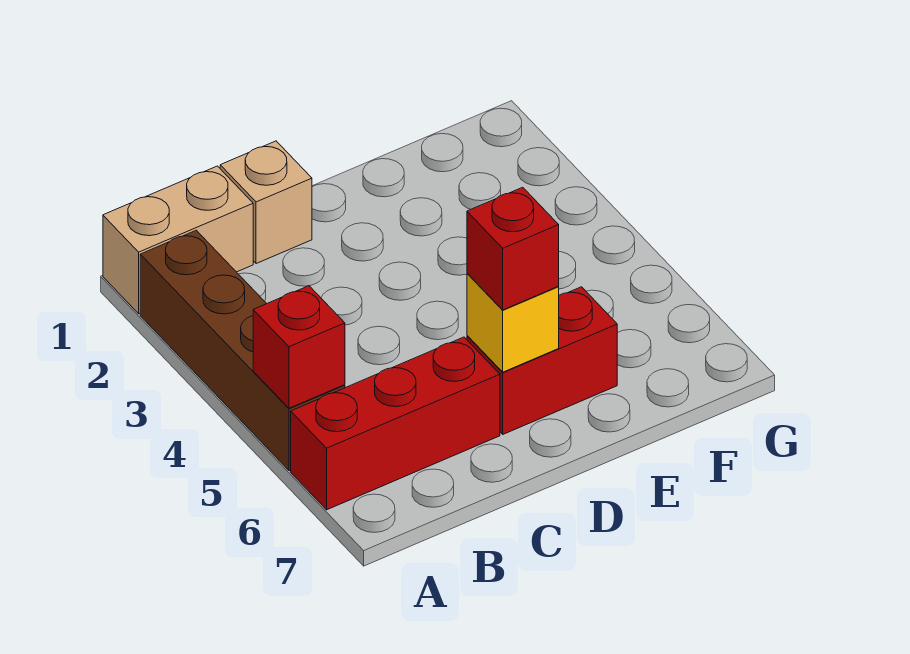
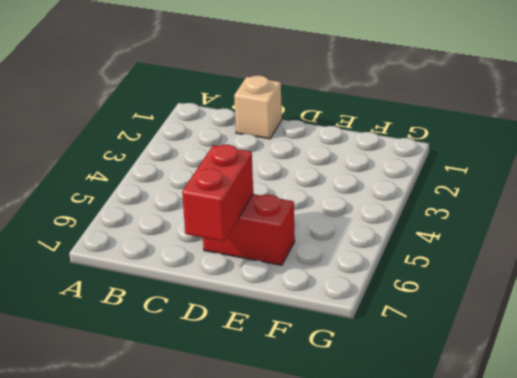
red brick D6:D7 level 2 -> yellow brick D6 level 2
none -> tan brick A1:B1 level 1
none -> brown brick A2:A5 level 1

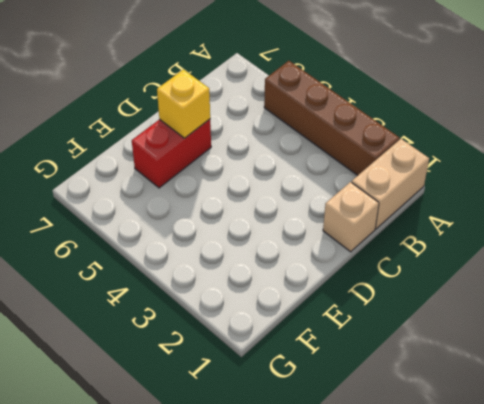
none -> red brick A6:C6 level 1
none -> red brick A5 level 2

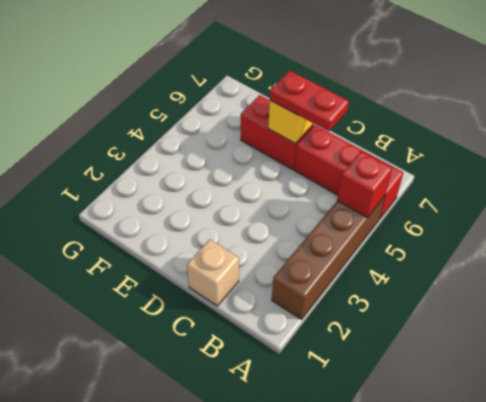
red plate C6:D6 level 3 -> red brick D6 level 3
none -> tan brick A1:B1 level 1

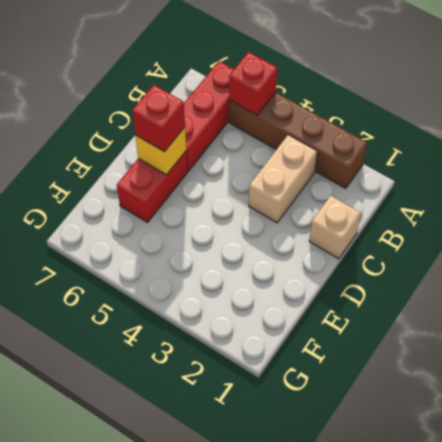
tan brick B3:C3 level 1 -> tan brick A1:B1 level 1

